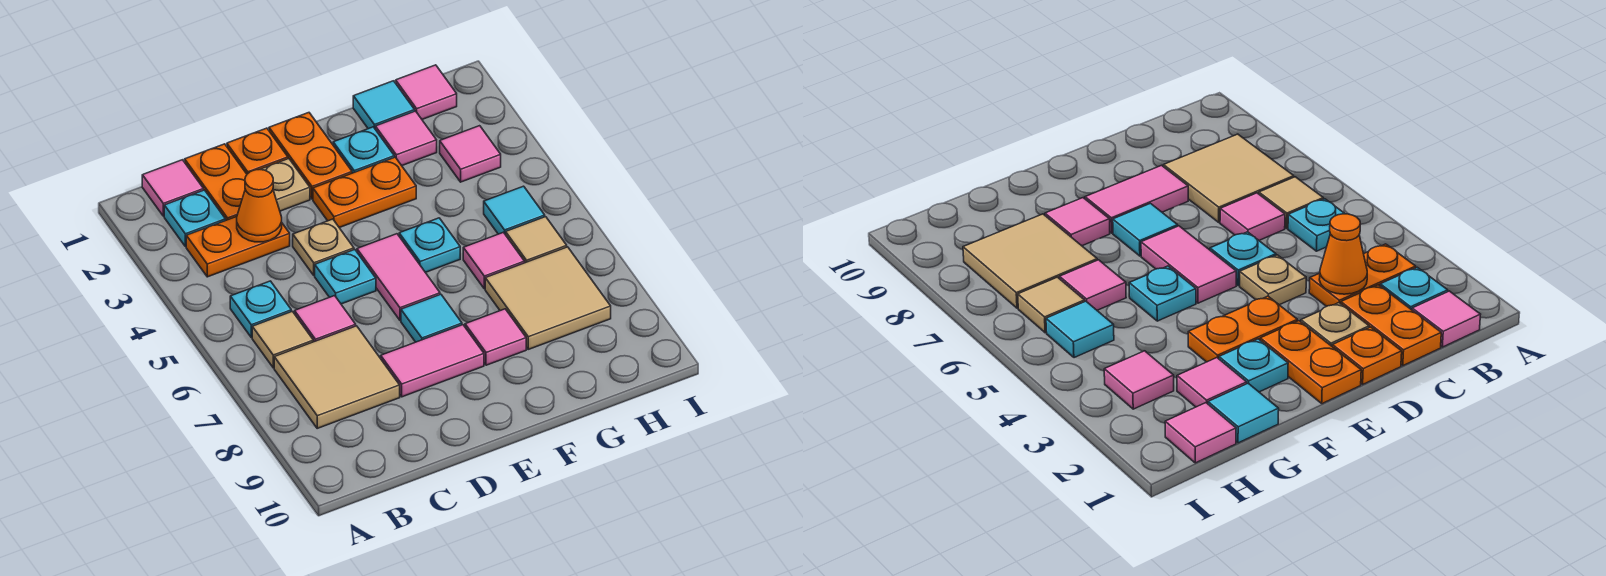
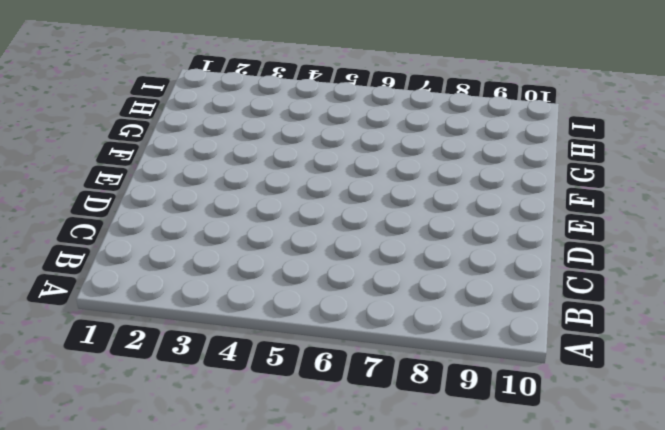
none -> pink tile B1 level 1
none -> cyan plate B2 level 1
none -> orange plate B3:C3 level 1

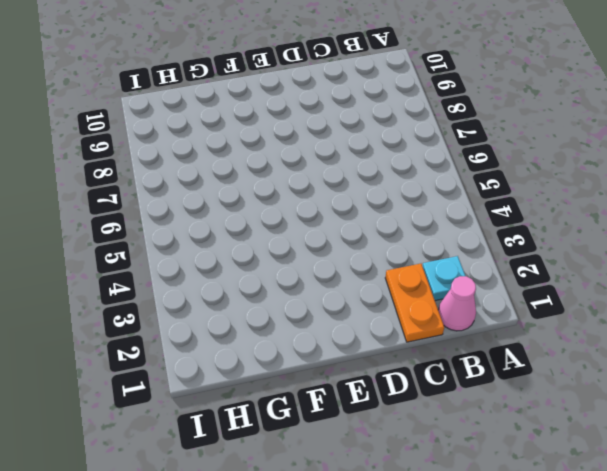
pink cone B1 level 1 -> pink tile B1 level 1
none -> orange plate B3:C3 level 1
none -> cyan plate B5 level 1
none -> tan tile B6 level 1

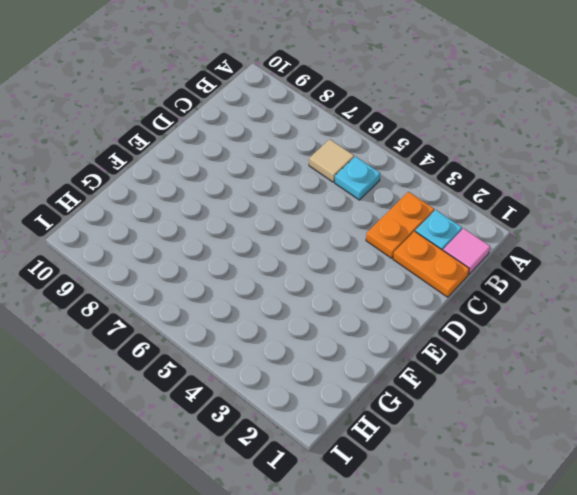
none -> tan tile B7:C8 level 1
none -> pink tile C6 level 1
none -> orange plate D1 level 1

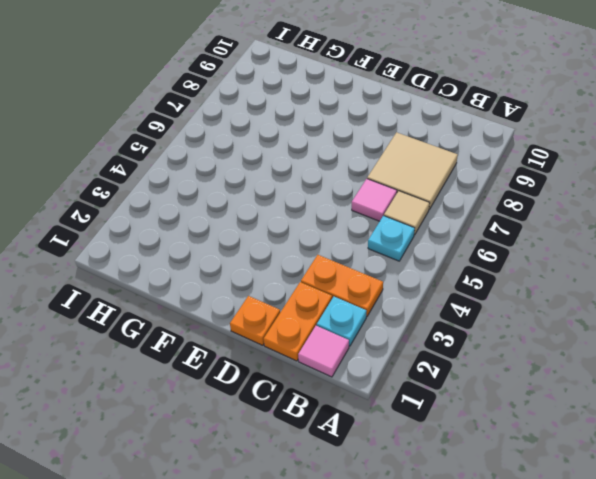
none -> tan plate D2 level 1
none -> tan plate D4 level 1
none -> cyan plate D5 level 1

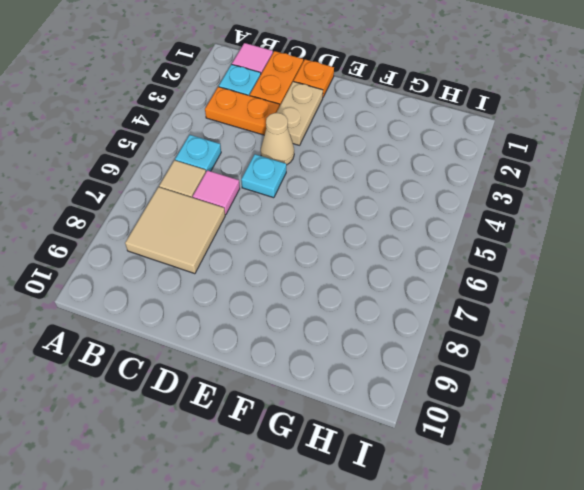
tan plate D2:D3 level 1 -> tan plate D2 level 1
tan cone D4 level 1 -> tan plate D4 level 1
none -> pink tile D8:E8 level 1
none -> orange plate E1:E2 level 1
none -> orange plate E3:F3 level 1

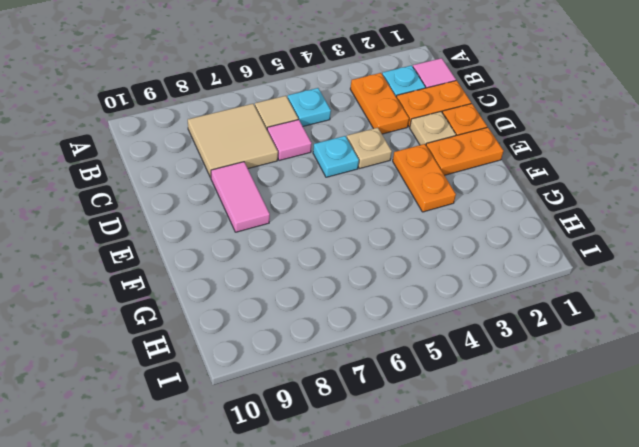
none -> pink tile E5:E6 level 1
none -> cyan tile E7 level 1
none -> cyan plate F2 level 1

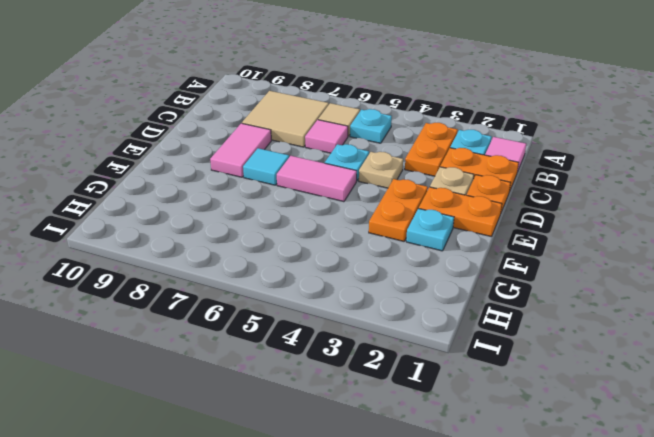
none -> cyan plate F5 level 1
none -> pink tile F8 level 1
none -> cyan tile G1 level 1

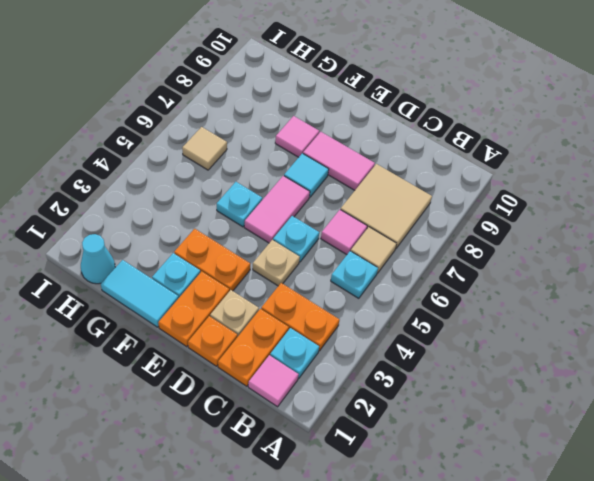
cyan tile F1:G1 level 1 -> cyan tile G1 level 1
cyan cone H1 level 1 -> pink tile H1 level 1
none -> pink tile G2 level 1
none -> pink tile G6 level 1
none -> tan tile G7:H8 level 1

